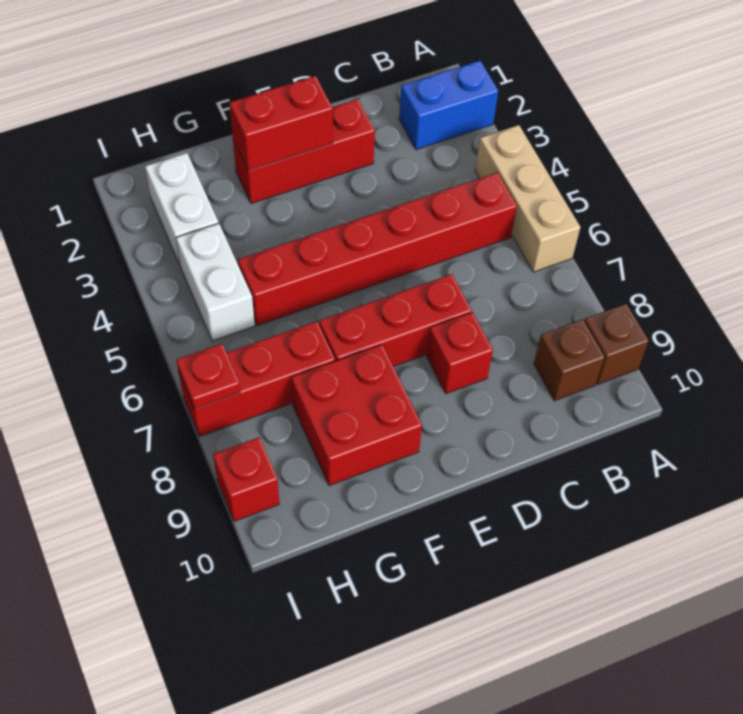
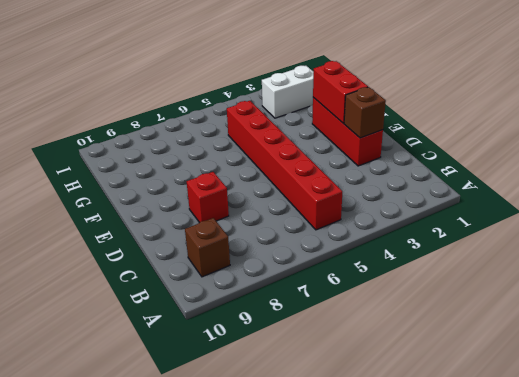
brown brick D2 level 2 -> brown brick A9 level 1
none -> blue brick A2:B2 level 1
none -> tan brick A4:A6 level 1
none -> red brick D7:F7 level 1

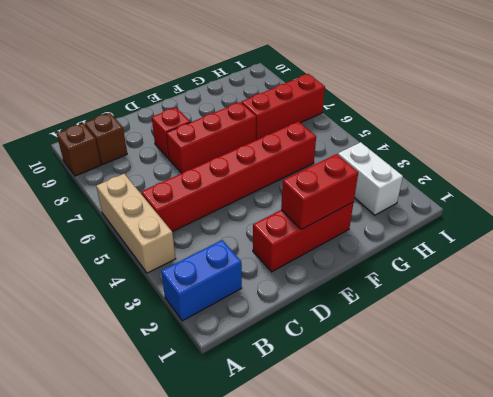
none -> red brick F8:G9 level 1
none -> white brick H4:H5 level 1
none -> red brick I9 level 1

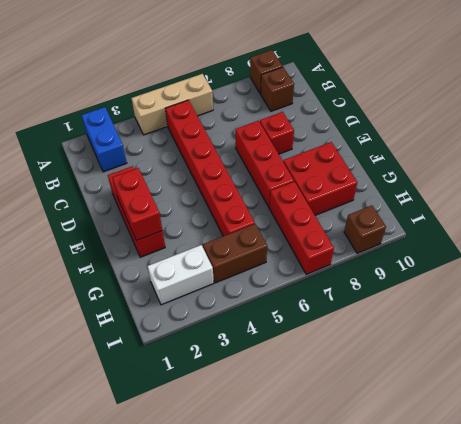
brown brick H4:H5 level 1 -> white brick H4:H5 level 1
brown brick I9 level 1 -> red brick I9 level 1
none -> red plate I7 level 2

